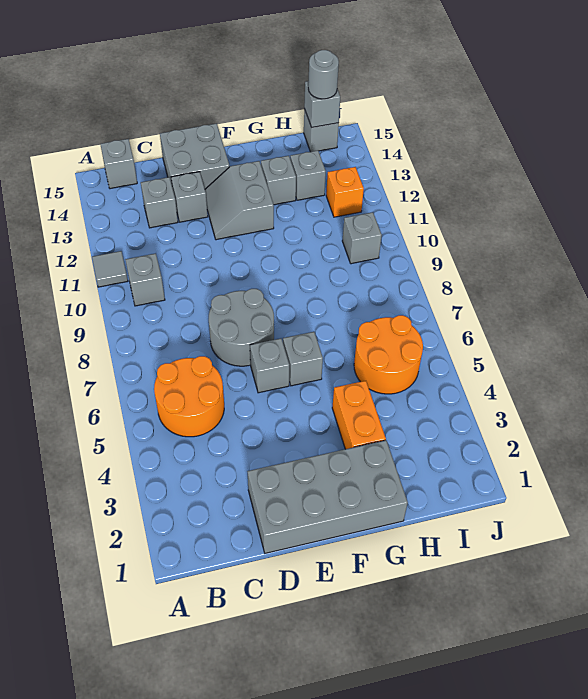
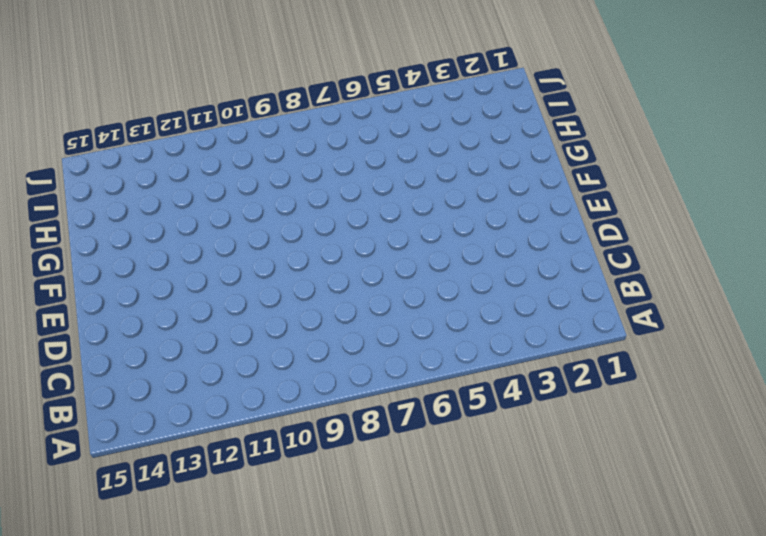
none -> grey tile A11 level 1
none -> orange round brick B5:C6 level 1
none -> grey brick B10 level 1

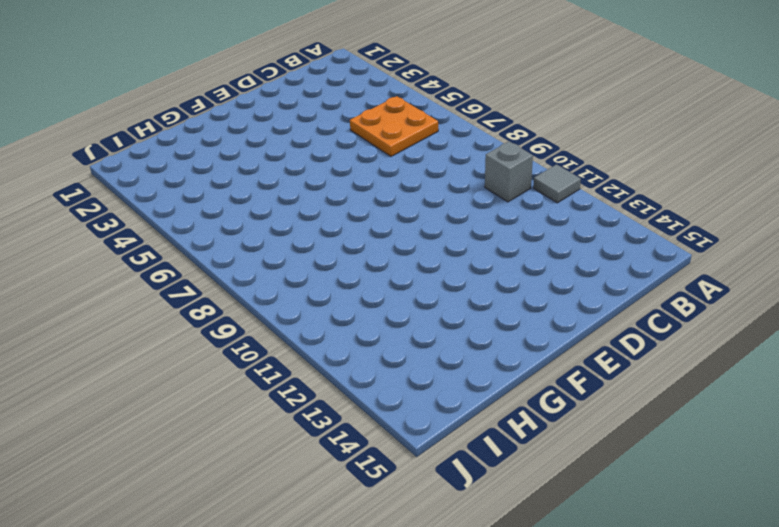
orange plate B5:C6 level 1 -> orange round brick B5:C6 level 1
none -> grey brick B15 level 1
none -> grey brick C13 level 1
none -> grey brick D1:G2 level 1

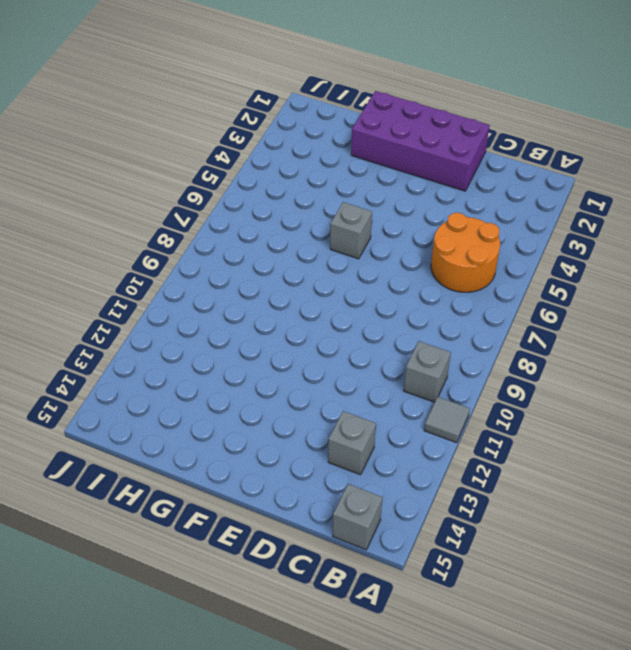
purple brick D1:G2 level 1 -> grey brick D1:G2 level 1
none -> grey round brick D7:E8 level 1
none -> grey brick D13 level 1
none -> grey brick D14:E15 level 1

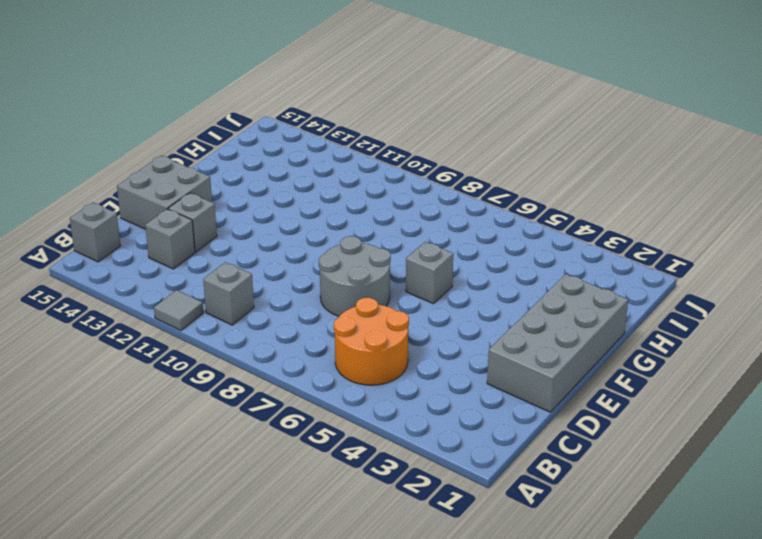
none -> grey brick E6 level 1
none -> grey slope E12:F13 level 1 top F
none -> orange brick G3:G4 level 1

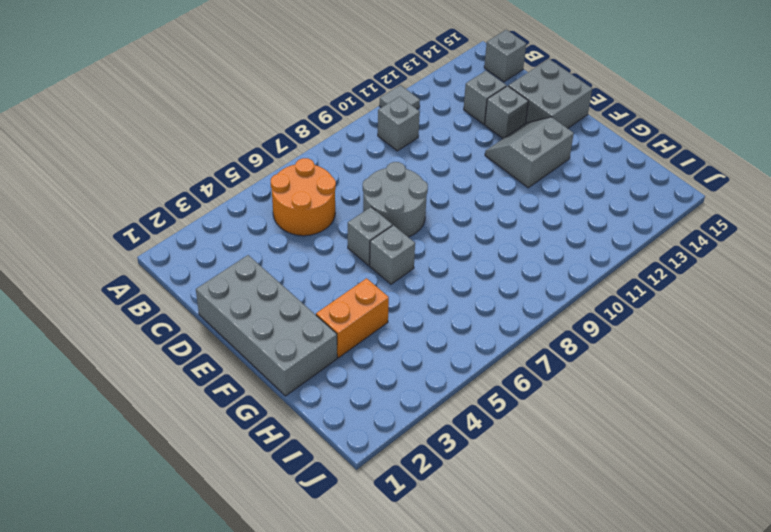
none -> grey brick G13 level 1
none -> orange round brick H5:I6 level 1
none -> grey brick H13 level 1

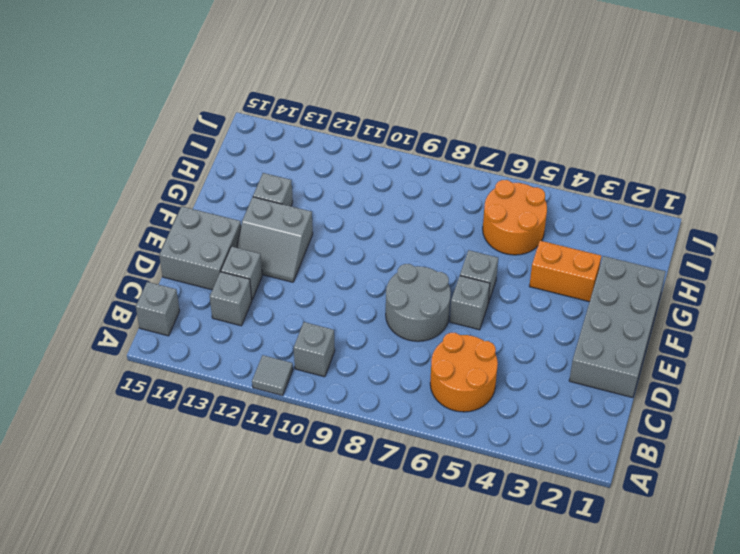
none -> grey brick H13 level 1
none -> grey brick I10 level 1
none -> orange brick I12 level 1

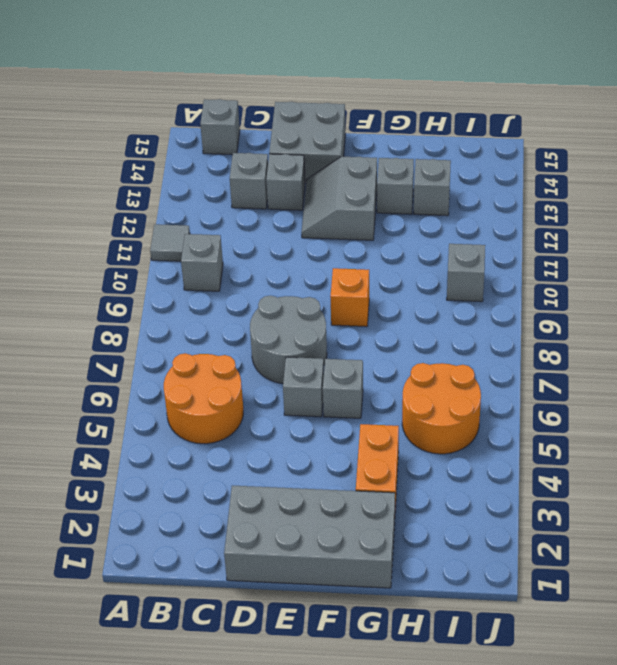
orange brick F9 level 1 -> orange brick I12 level 1
none -> grey brick I15 level 1
none -> grey brick I15 level 2
none -> grey round brick I15 level 3

